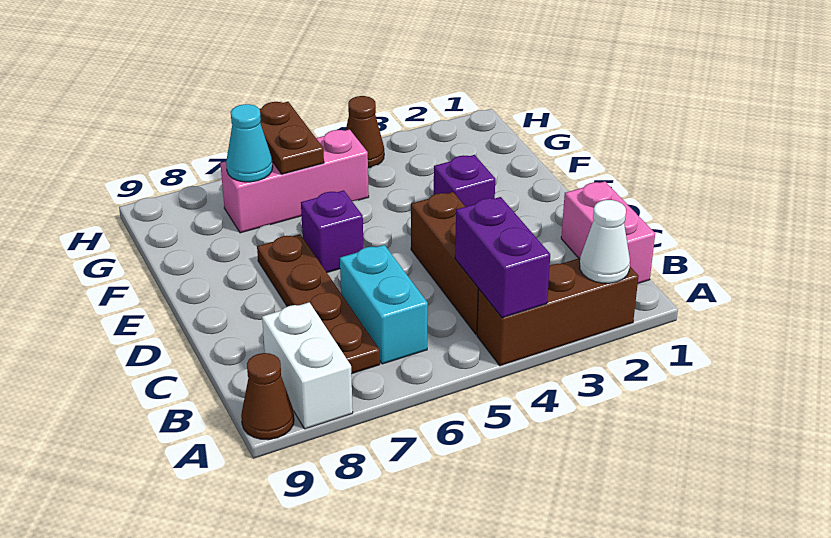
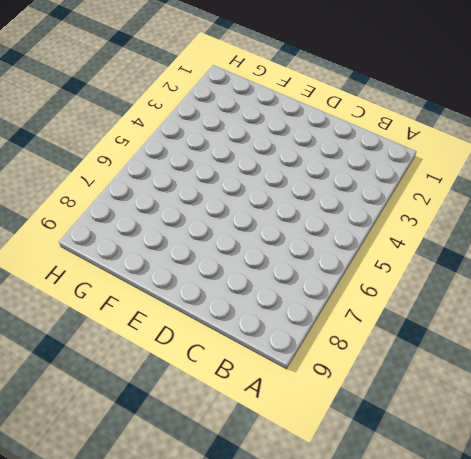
none -> brown brick A2:A4 level 1
none -> white brick A8:B8 level 1
none -> brown cone A9 level 1

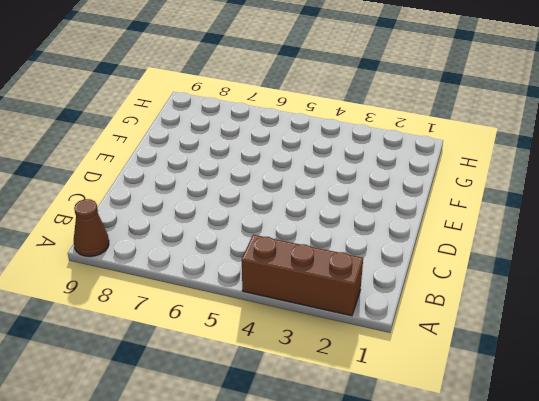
none -> white brick A8:B8 level 1
none -> pink brick B1:C1 level 1
none -> brown brick B4:D4 level 1

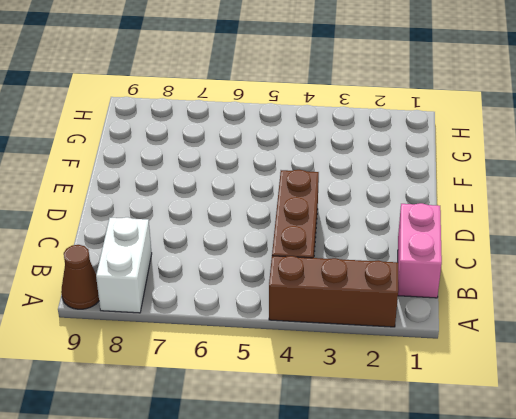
none -> cyan brick B6:C6 level 1
none -> brown plate B7:E7 level 1
none -> purple brick E3 level 1

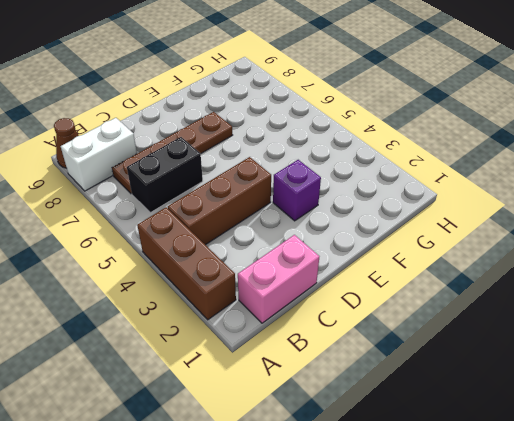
black brick B6:C6 level 1 -> cyan brick B6:C6 level 1
none -> purple brick E6 level 1
none -> pink brick G5:G7 level 1
none -> brown cone H4 level 1

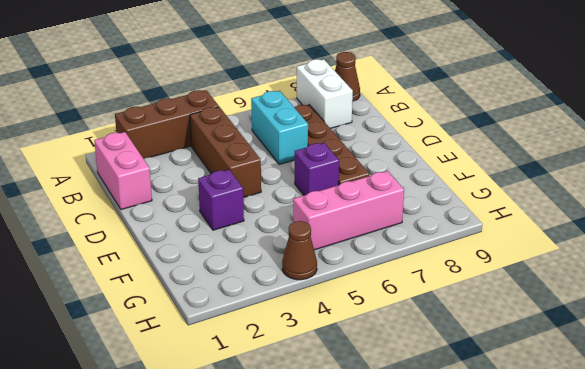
none -> white cone A2 level 2
none -> purple brick A4:B4 level 2
none -> brown plate G6:H6 level 2

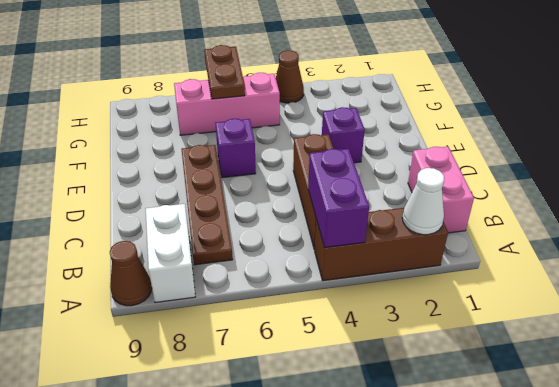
none -> cyan brick B6:C6 level 1
none -> cyan cone G7 level 2

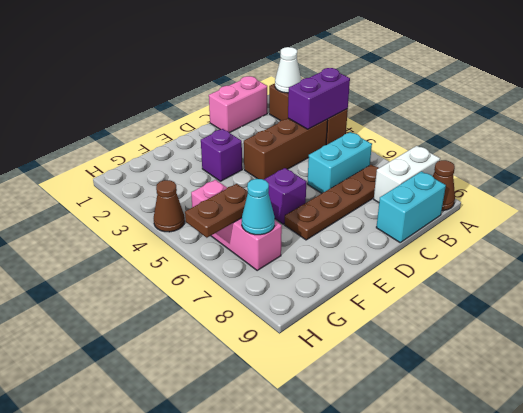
cyan brick B9:C9 level 1 -> none

